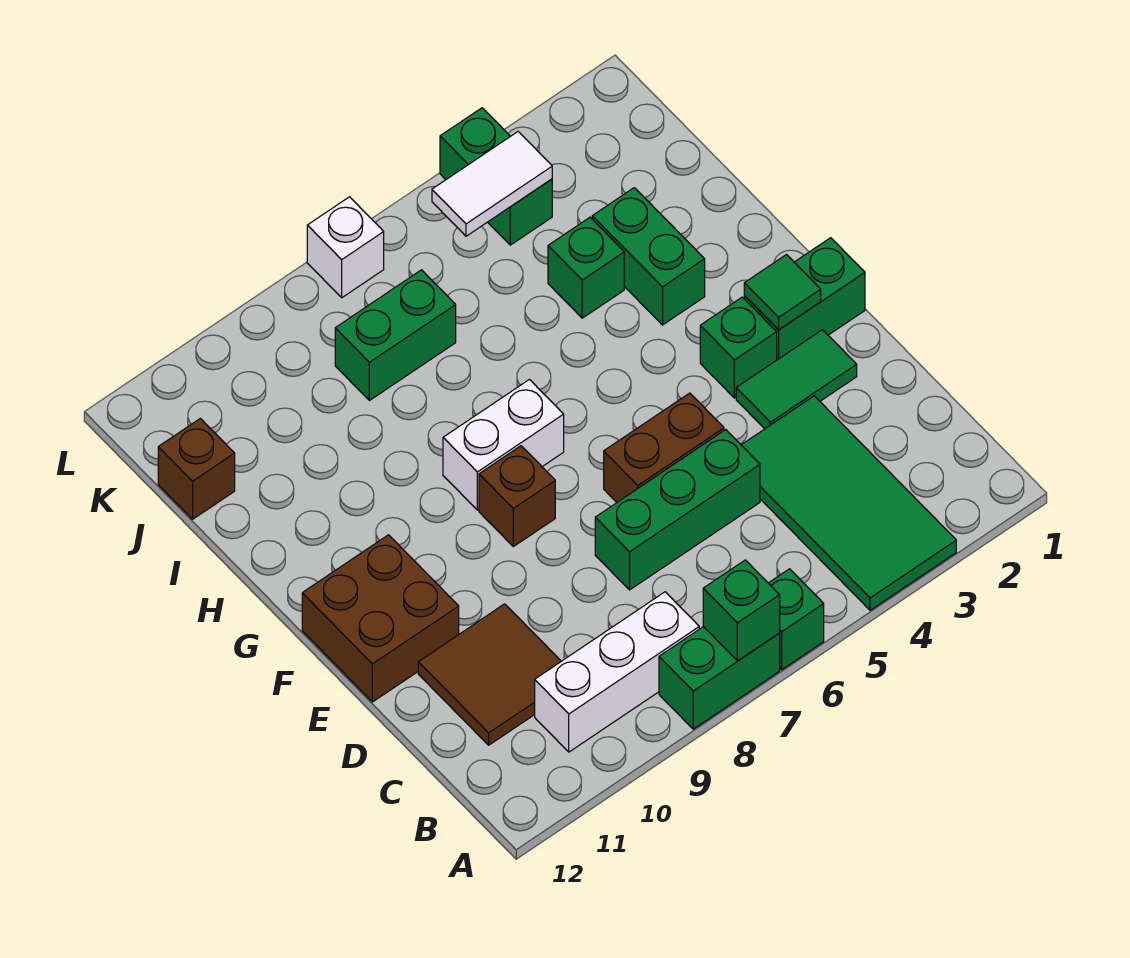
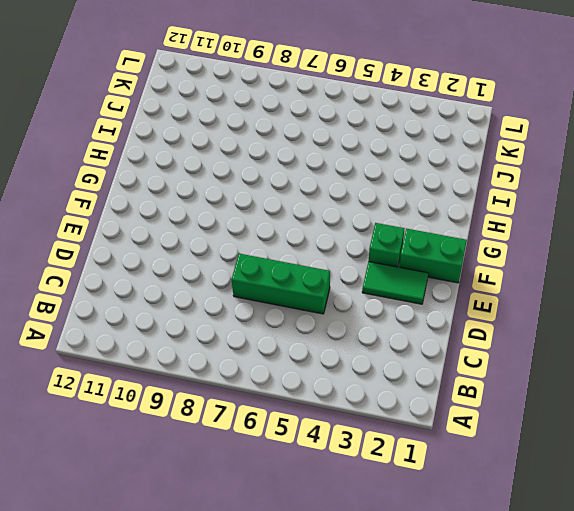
none -> green tile A3:D4 level 1
none -> green brick A6 level 1
none -> green brick A7:A8 level 1

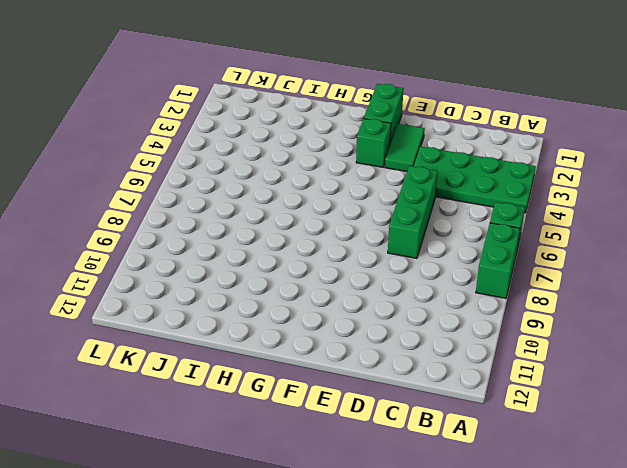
green plate A3:D4 level 1 -> green tile A3:D4 level 1
none -> white brick B8:B10 level 1
none -> brown tile C10:D11 level 1
none -> brown brick E5:E6 level 1

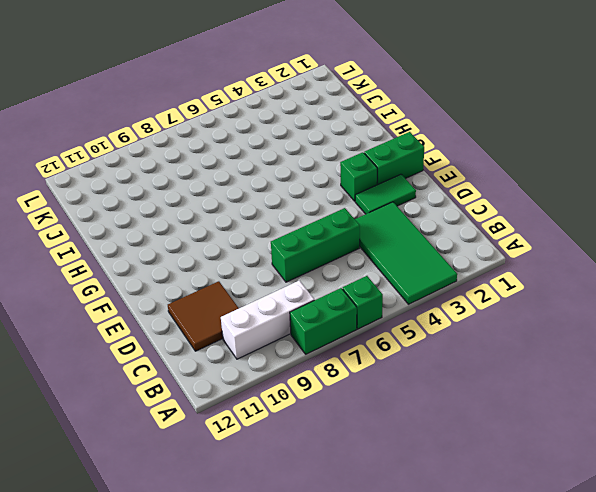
none -> brown brick E5:E6 level 1
none -> brown brick E11:F12 level 1
none -> brown brick F8 level 1

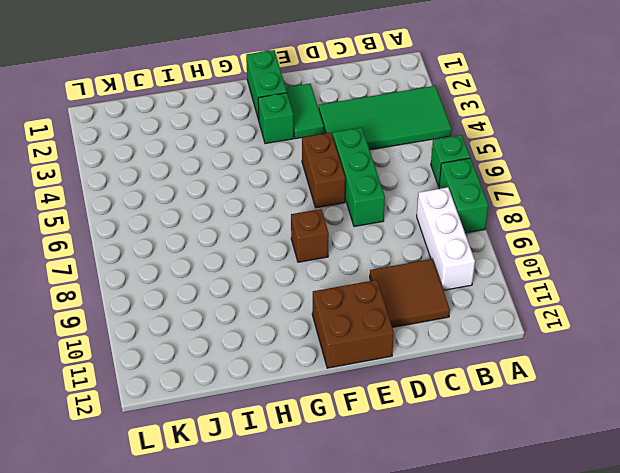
none -> white brick G7:G8 level 1
none -> green brick H3:I3 level 1
none -> green brick I4 level 1

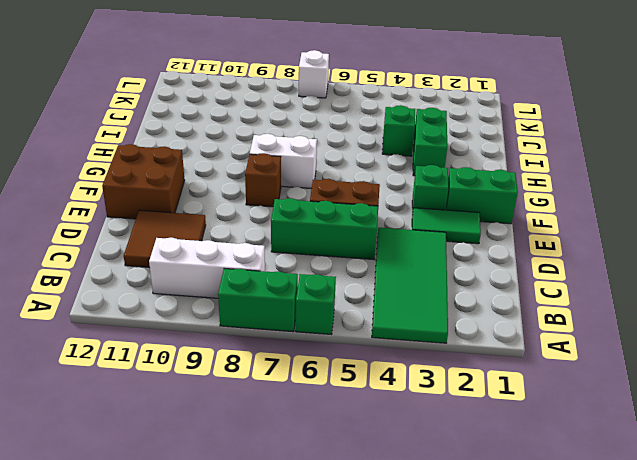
none -> green brick J7:J8 level 1
none -> brown brick J12 level 1
none -> green brick K4:L4 level 1

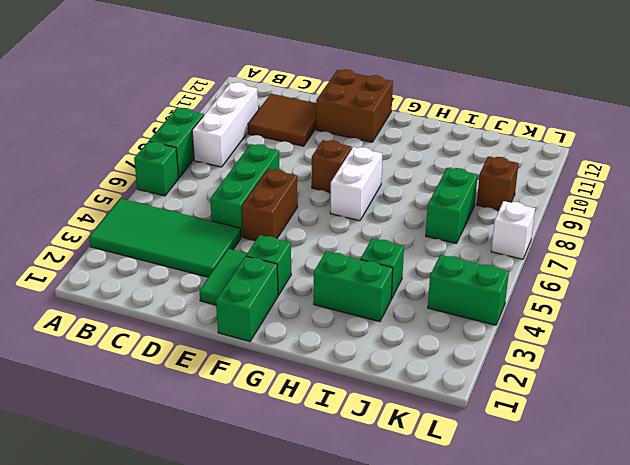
brown brick K9 level 1 -> brown brick J12 level 1
none -> green brick A7 level 2
none -> green tile F2 level 2
none -> white tile K4:K5 level 2

